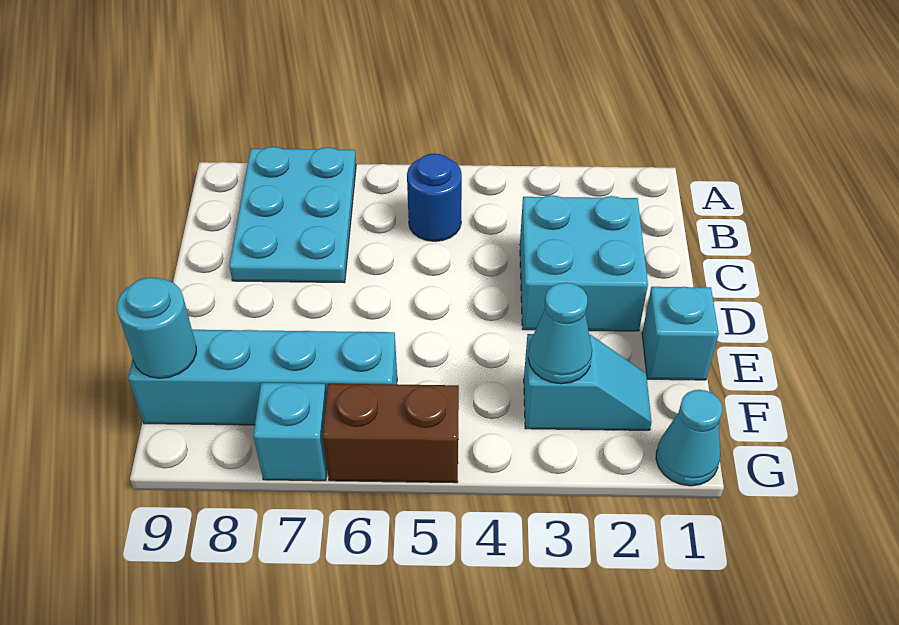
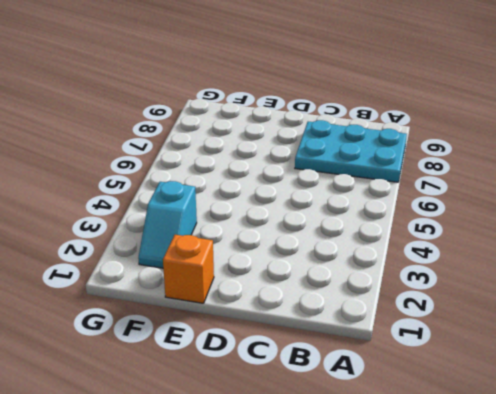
orange brick E1 level 1 -> cyan brick E1 level 1
none -> blue round brick B5 level 1
none -> cyan brick C2:D3 level 1

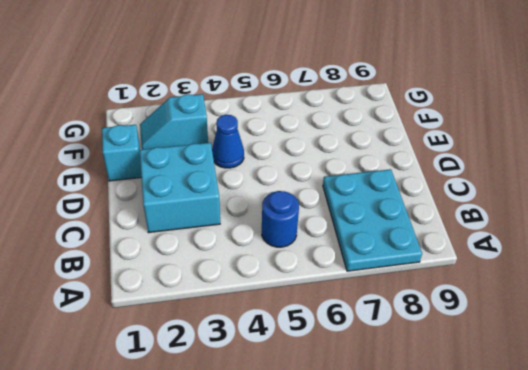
blue cone E4 level 1 -> none
none -> cyan brick F6:F9 level 1
none -> cyan cone G1 level 1

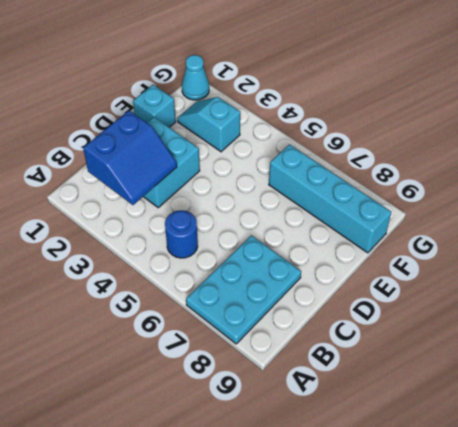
blue slope B2:C3 level 2 top 2 -> none
none -> brown brick G5:G6 level 1
none -> cyan brick G7 level 1

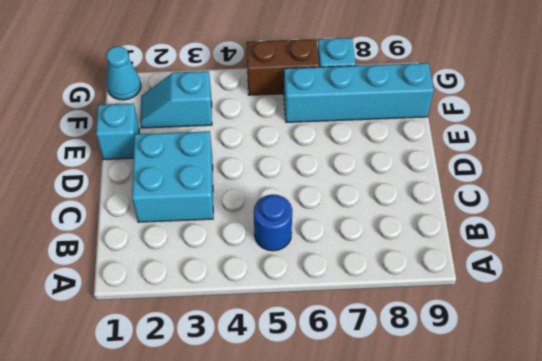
none -> cyan plate A7:C8 level 1
none -> cyan cone F3 level 2

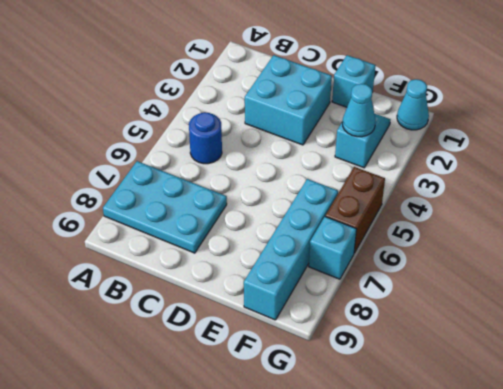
none -> cyan round brick F9 level 2

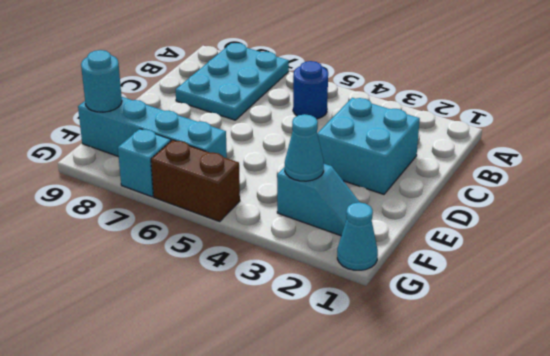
none -> cyan brick E1 level 1

